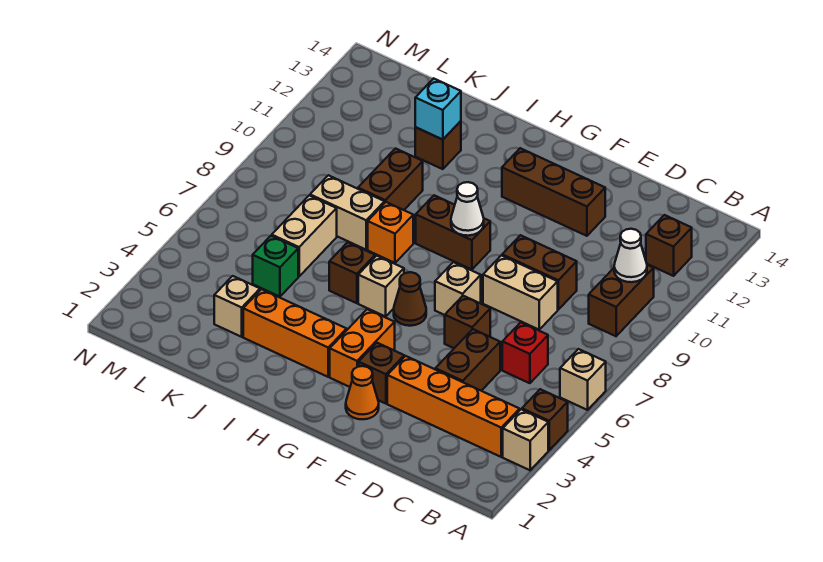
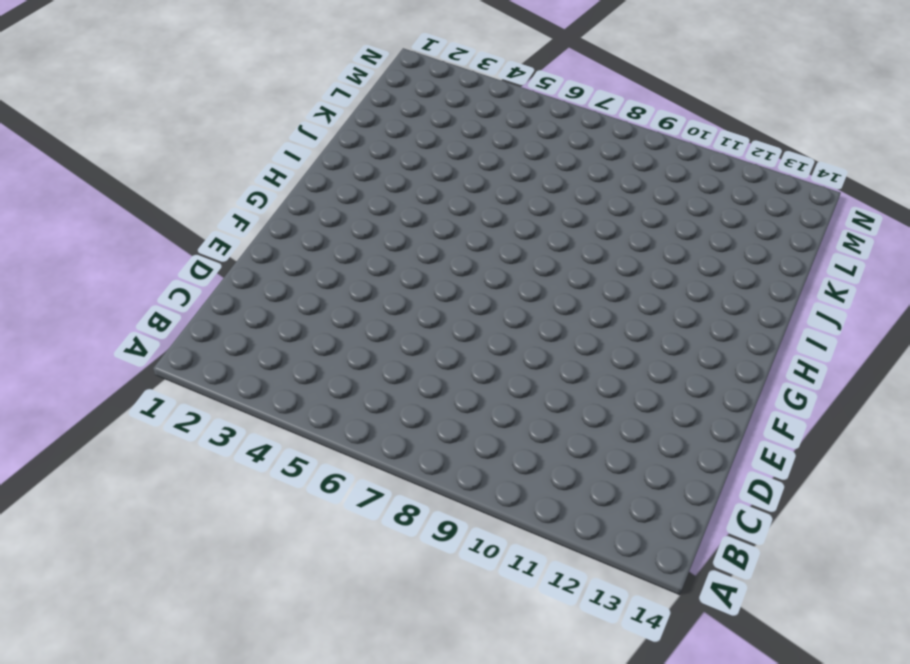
none -> tan brick A3 level 1
none -> brown brick A4 level 1
none -> tan brick A6 level 1
none -> orange brick B3:E3 level 1

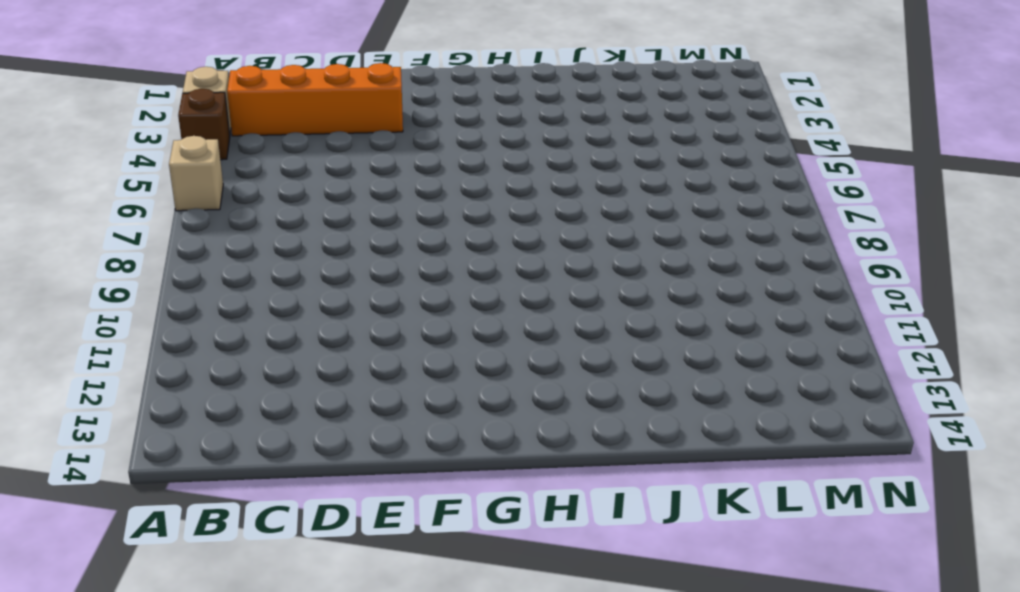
none -> brown brick B9:B10 level 1
none -> brown brick B12 level 1
none -> red brick C6 level 1
none -> brown brick D4:D5 level 1

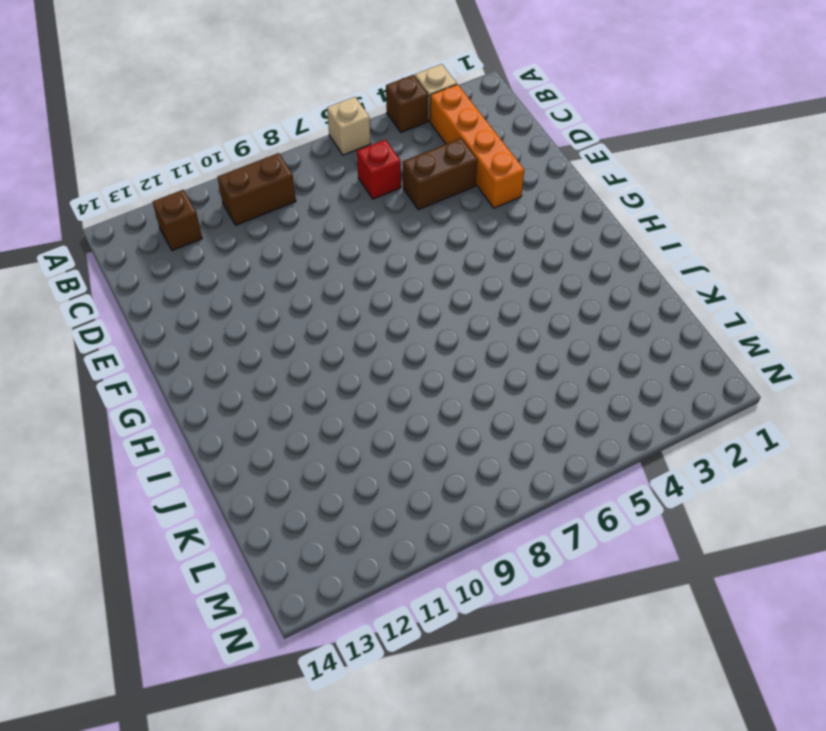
none -> tan brick D8:E8 level 1
none -> brown brick D9:E9 level 1
none -> brown brick E6 level 1
none -> brown brick E12:G12 level 1

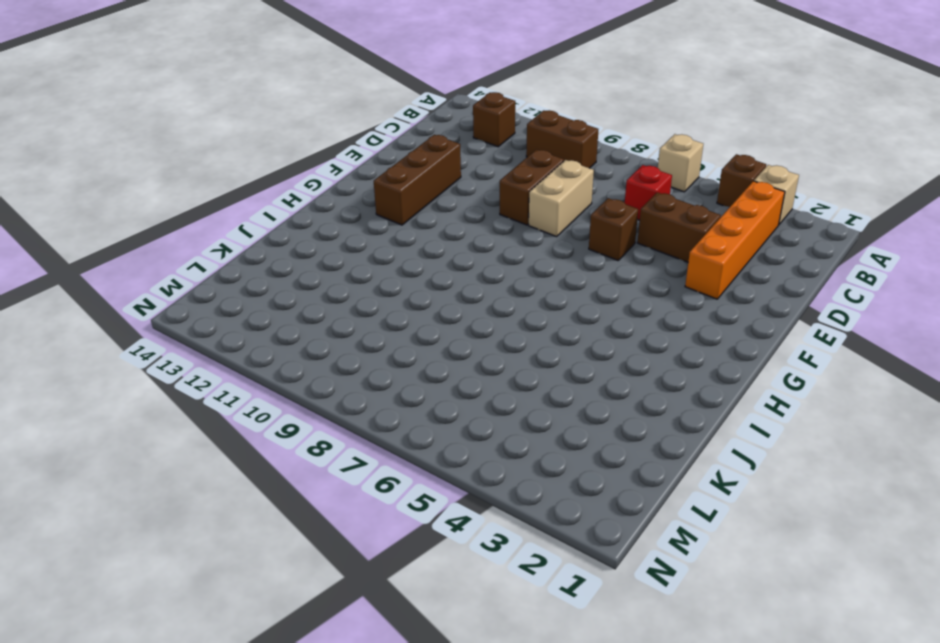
none -> orange cone F2 level 1
none -> brown brick F3 level 1
none -> tan brick F7 level 1
none -> orange brick G3:G4 level 1

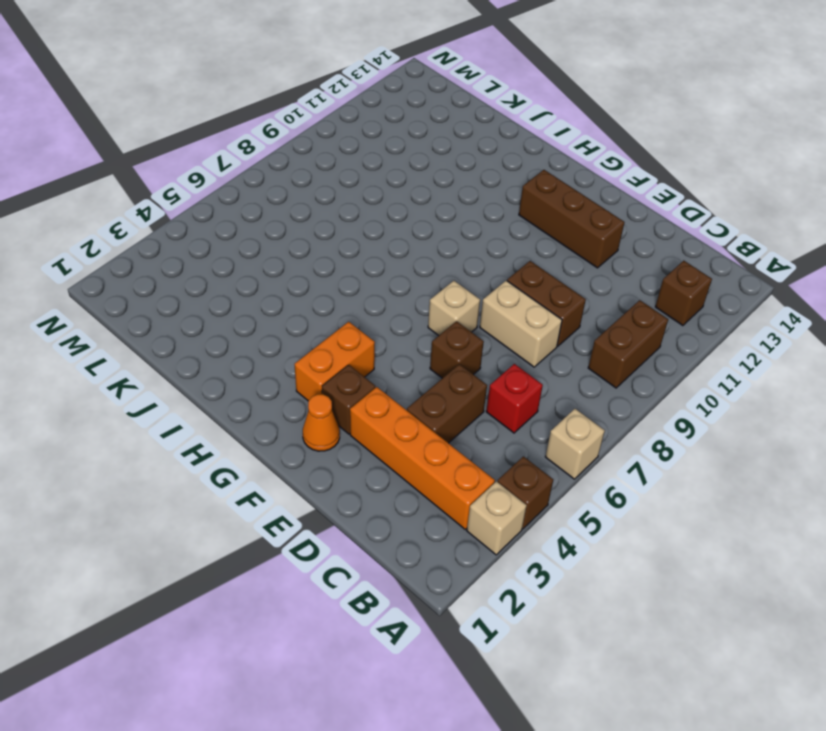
none -> brown cone G6 level 1
none -> brown brick G9:H9 level 1
none -> orange brick H3:J3 level 1
none -> tan brick H6 level 1

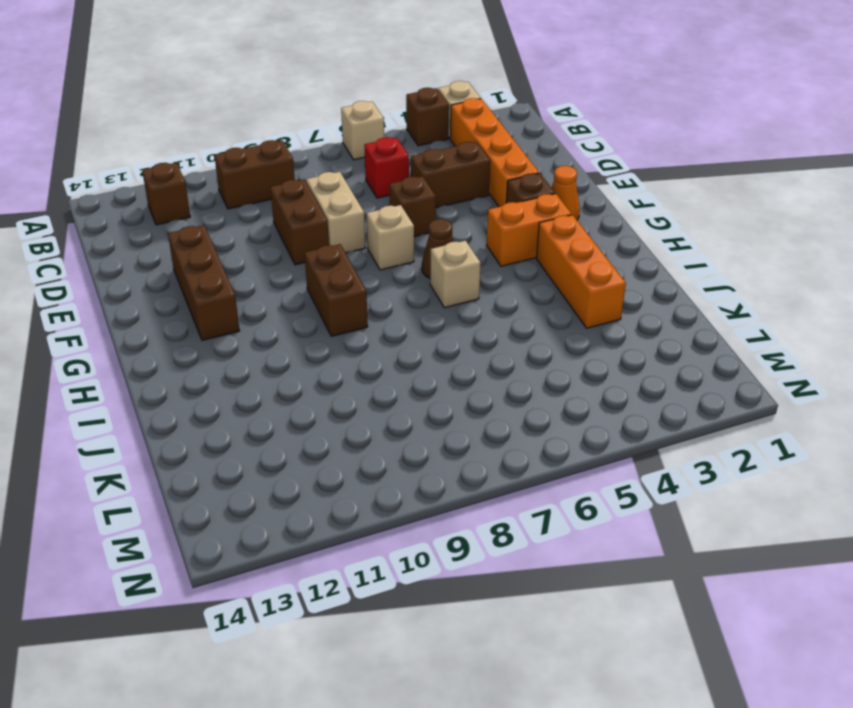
none -> brown brick I6 level 1
none -> orange brick I8 level 1
none -> tan brick J8:K8 level 1
none -> brown brick J9:J10 level 1

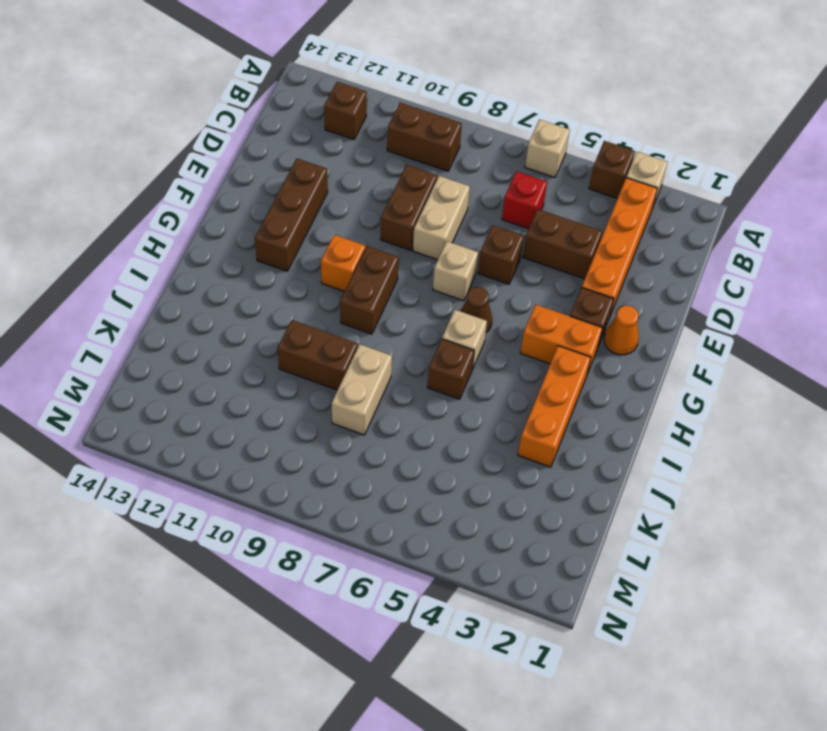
orange brick G10 level 1 -> orange brick I8 level 1
none -> brown brick J12 level 1
none -> tan brick K3 level 1
none -> green brick K5 level 1
none -> tan brick K6:K7 level 1

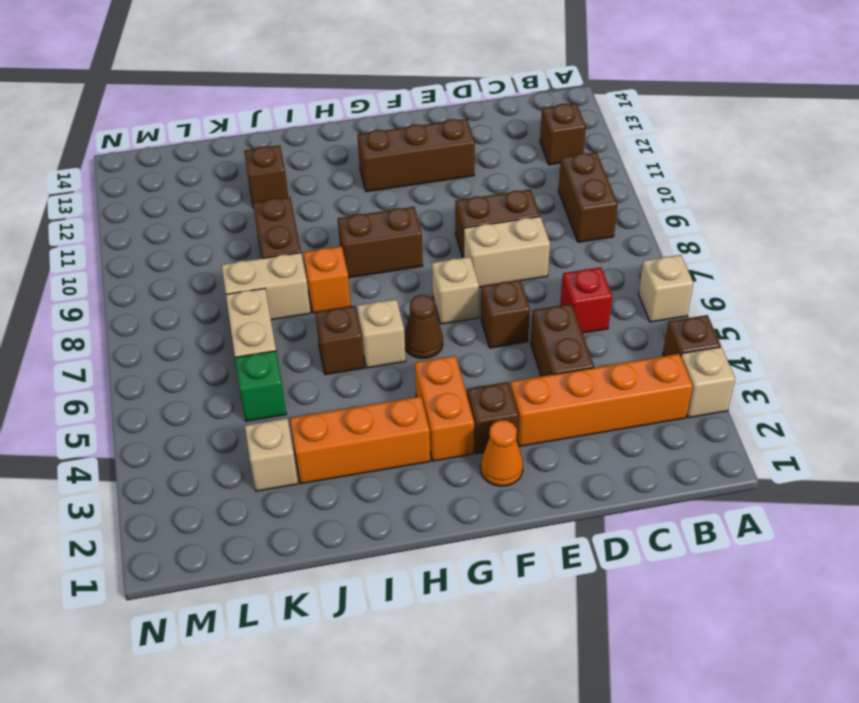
none -> white cone B10 level 2
none -> white cone G9 level 2
none -> cyan brick J12 level 2

